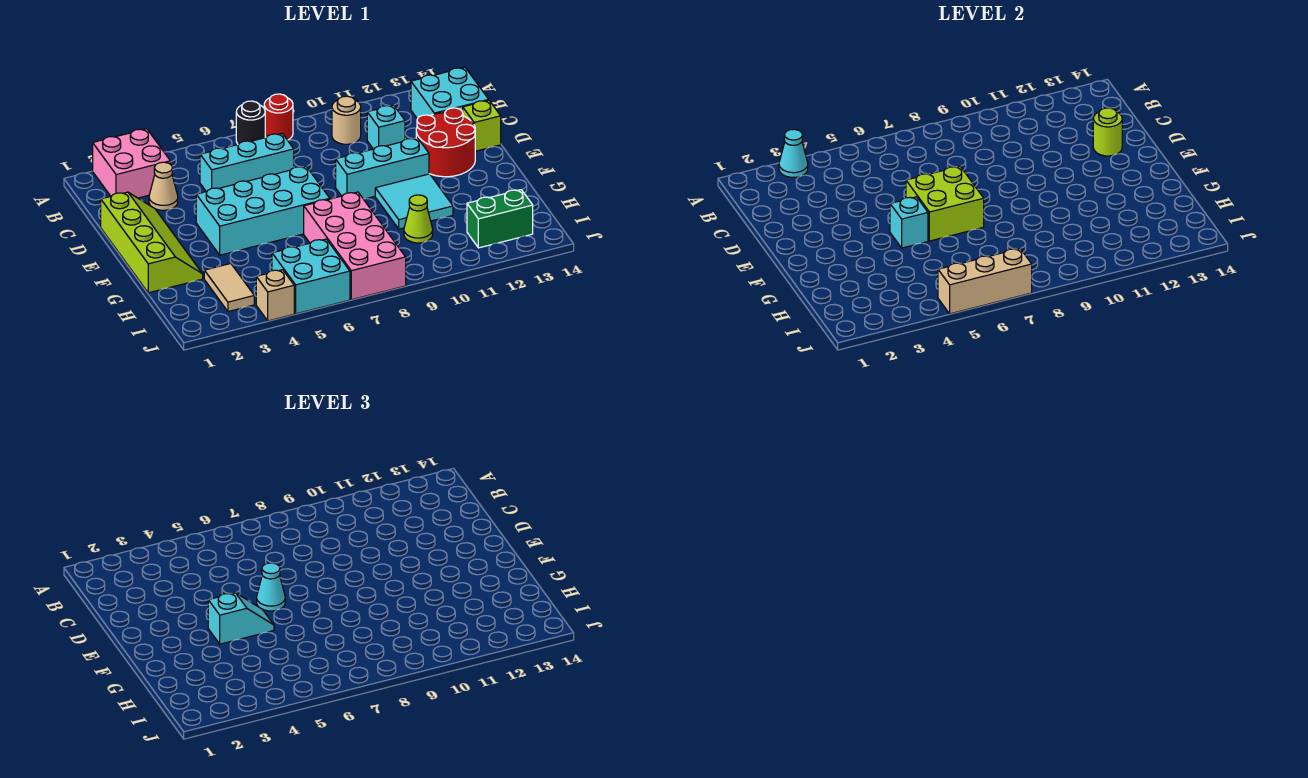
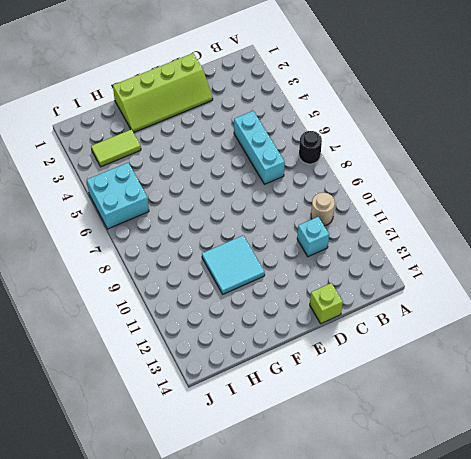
lime tile H3:I3 level 1 -> tan tile H3:I3 level 1
none -> pink brick A2:B3 level 1
none -> red round brick A8 level 1
none -> cyan brick B13:C14 level 1

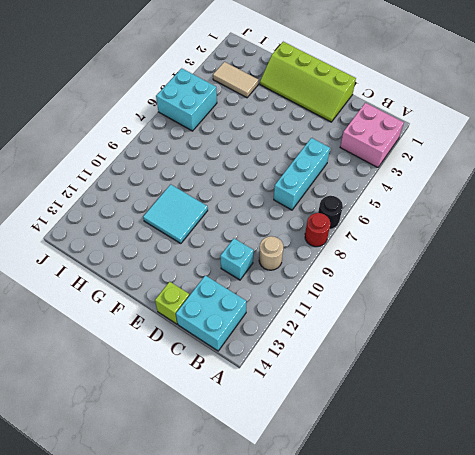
none -> tan cone C3 level 1
none -> red round brick D12:E13 level 1
none -> cyan brick E4:F7 level 1

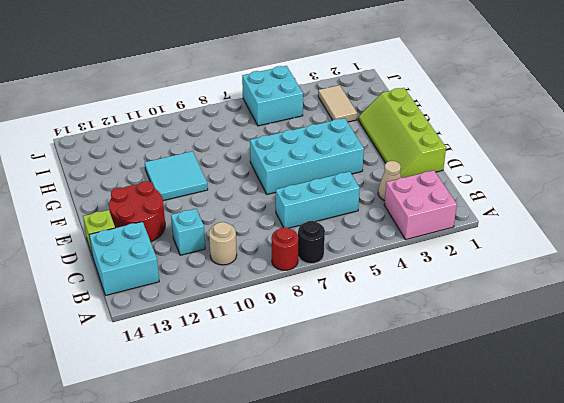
none -> cyan brick E9:E11 level 1
none -> pink brick G7:J8 level 1
none -> lime cone H10 level 1

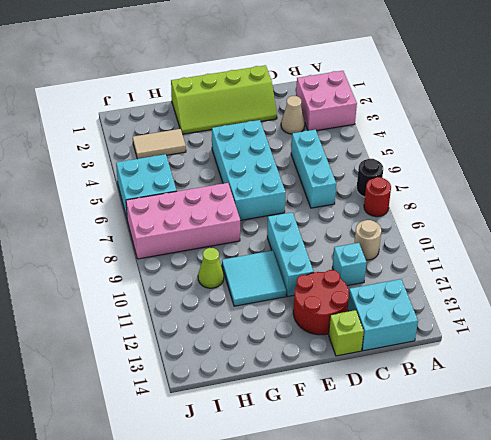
none -> green brick I12:I13 level 1
none -> tan brick J4 level 1
none -> cyan cone A3 level 2

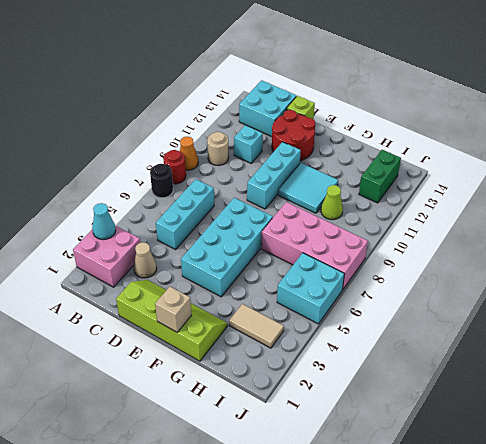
orange cone A9 level 1 -> none
tan brick F1 level 2 -> tan brick J4 level 1
none -> lime round brick D13 level 2
none -> lime brick E6:F7 level 2
none -> cyan brick F5 level 2

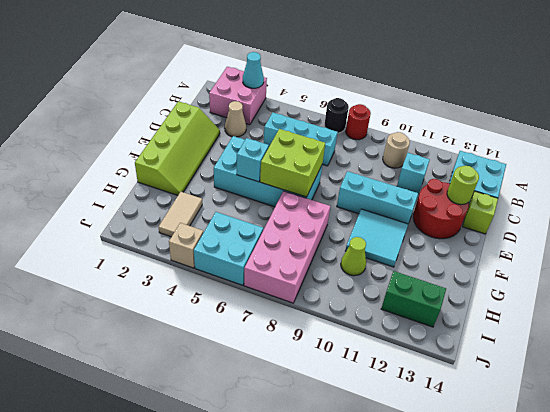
none -> tan brick J5:J7 level 2
none -> cyan cone E6 level 3
none -> cyan slope F4:F5 level 3 top 4

